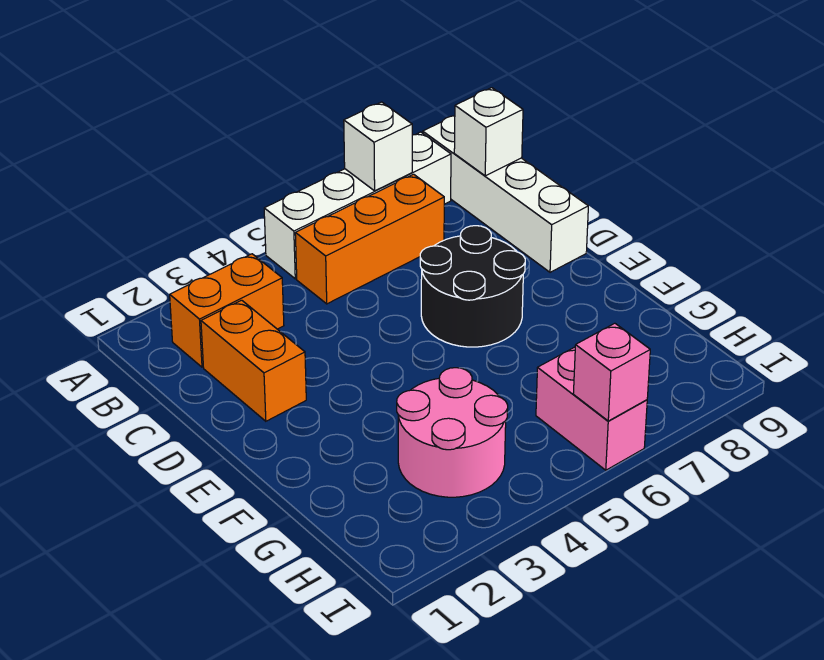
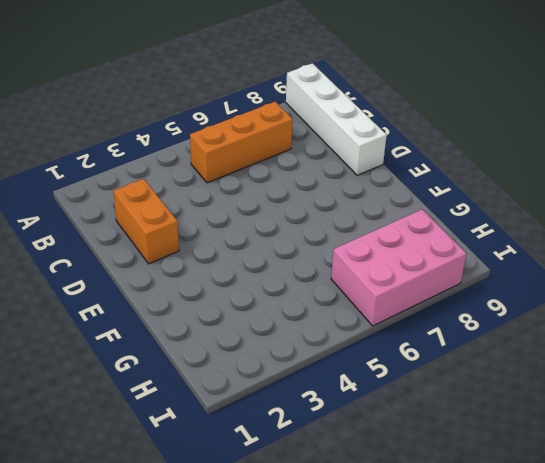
pink brick H6:I8 level 1 -> pink brick H6:I6 level 1
none -> white brick A5:A8 level 1
none -> orange brick B2:B3 level 1

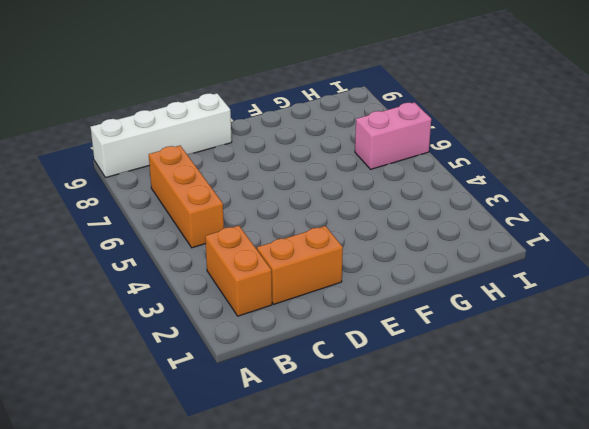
none -> white brick A5:A8 level 1
none -> black round brick D6:E7 level 1

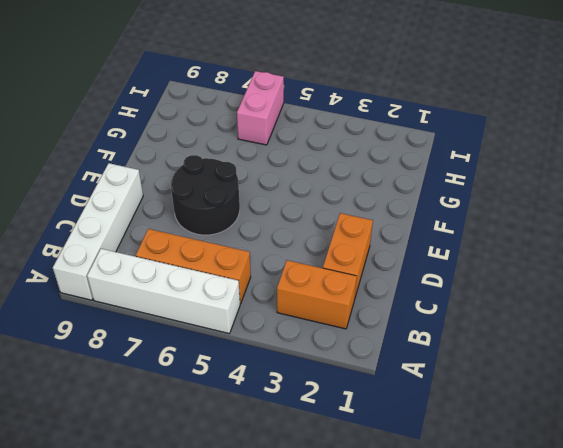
none -> pink round brick G3:H4 level 1
none -> white brick A7 level 2

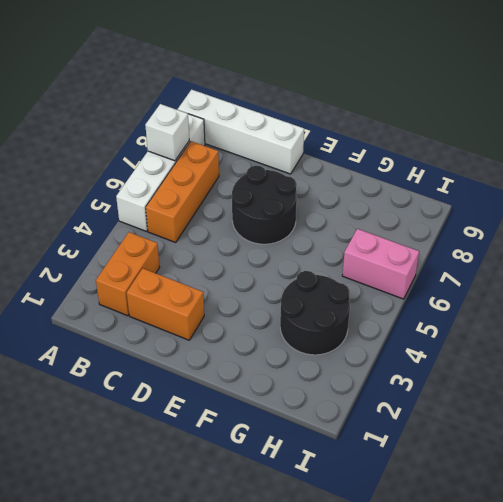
black round brick G3:H4 level 1 -> pink round brick G3:H4 level 1
none -> white brick B9 level 2
none -> pink brick I6 level 2

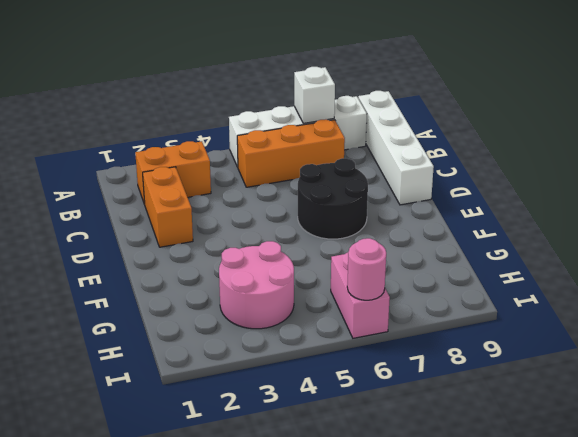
pink round brick I6 level 2 -> pink brick I6 level 2
none -> white brick B9 level 2

